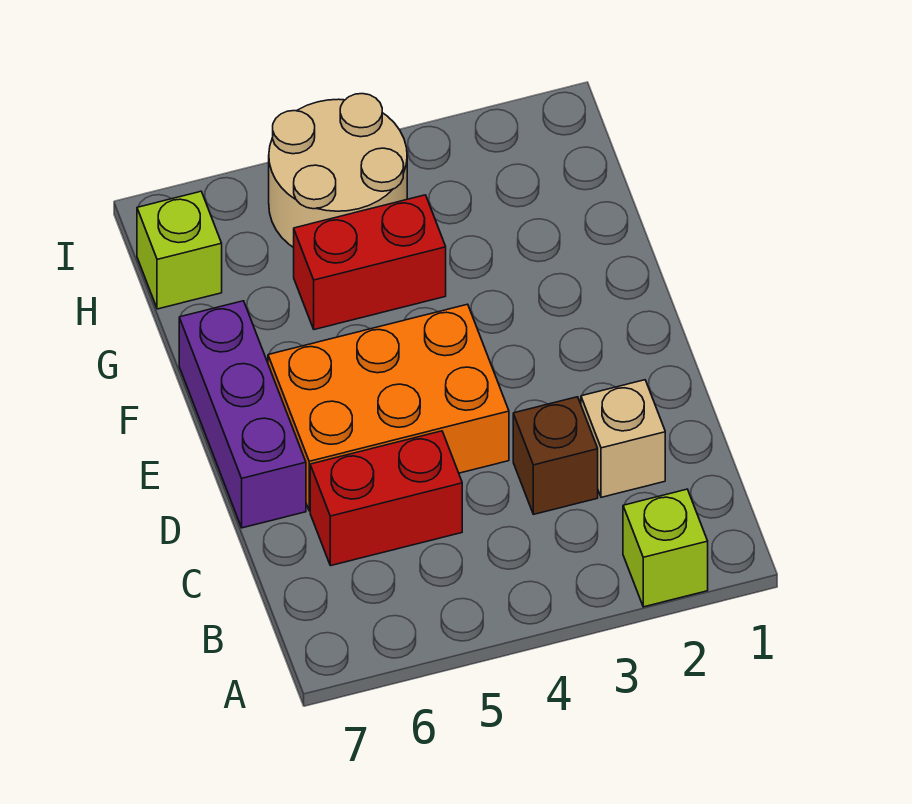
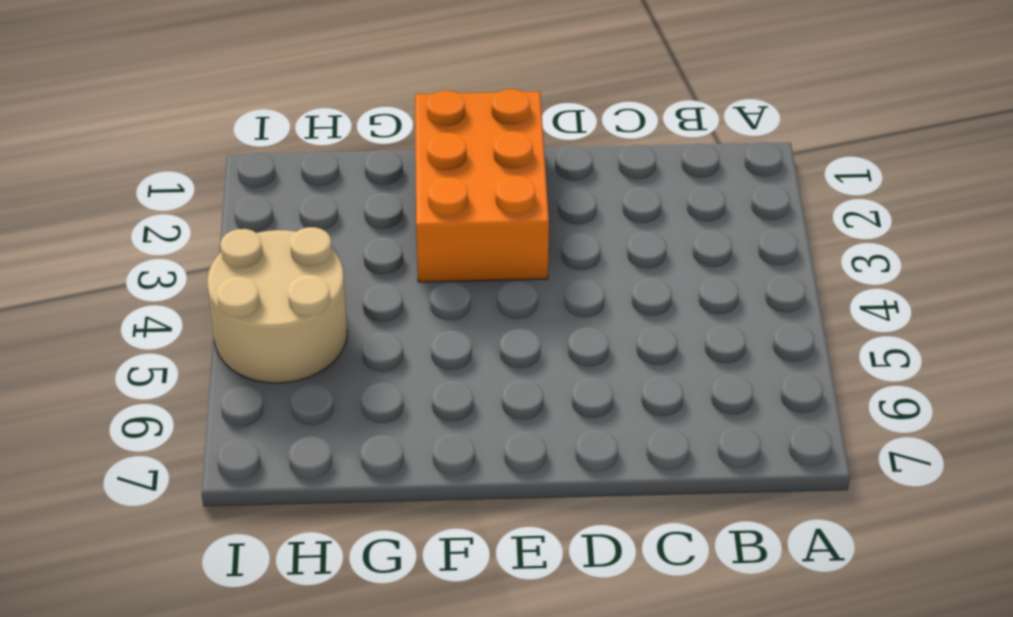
orange brick E1:F3 level 1 -> orange brick D4:E6 level 1
none -> lime brick A2 level 1
none -> tan brick C2 level 1

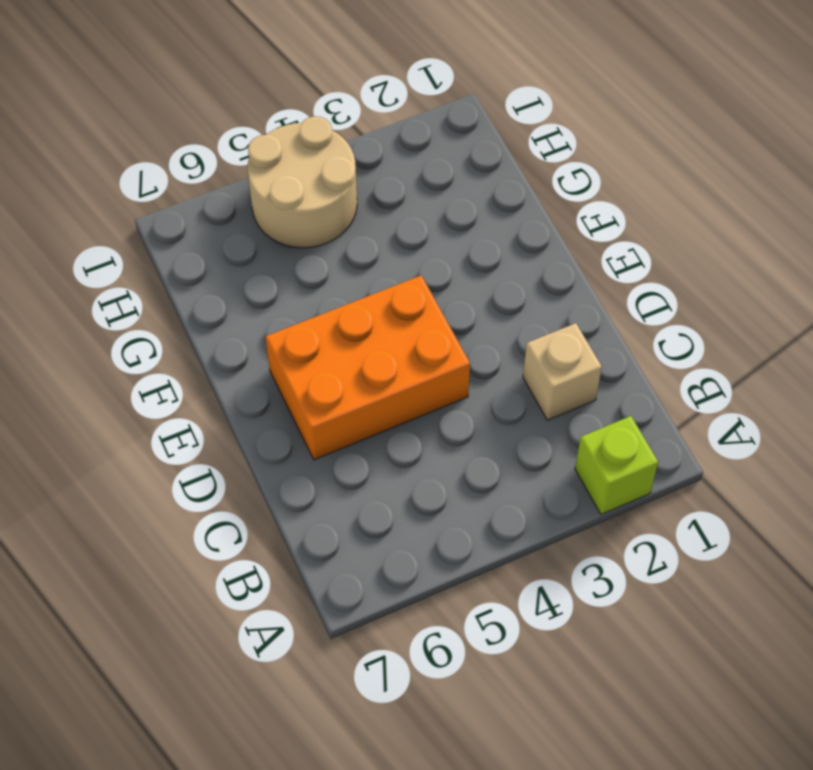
none -> brown brick C3 level 1
none -> red brick C5:C6 level 1

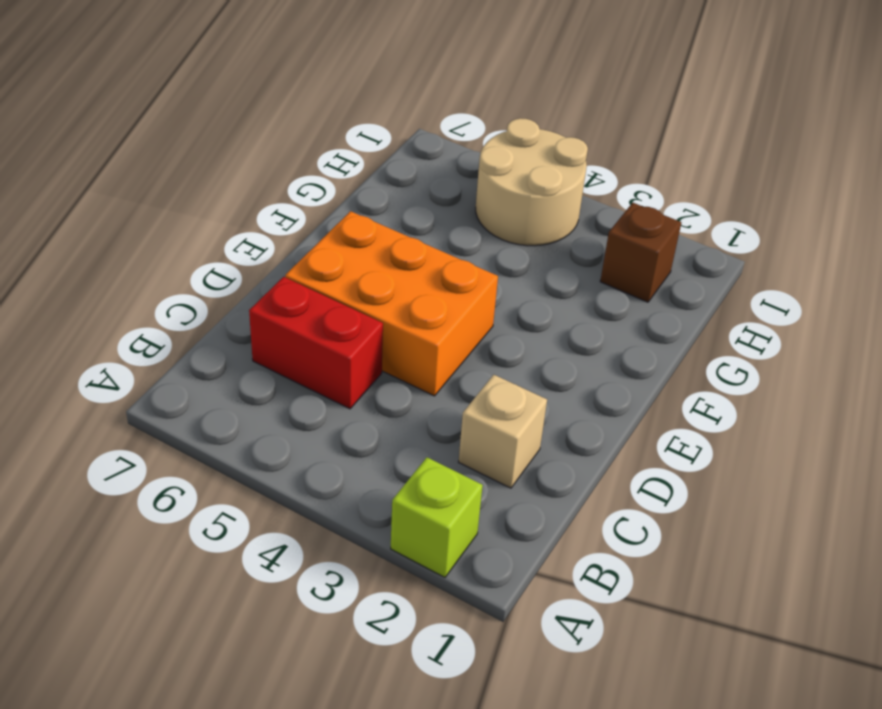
brown brick H2 level 1 -> brown brick C3 level 1
none -> purple brick D7:F7 level 1
none -> red brick G4:G5 level 1

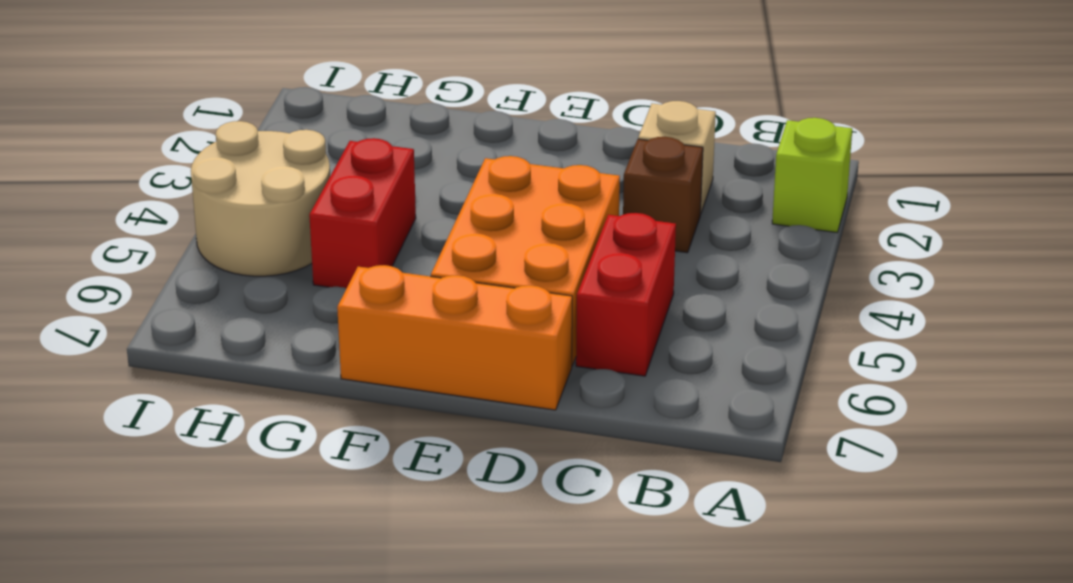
orange brick D7:F7 level 1 -> purple brick D7:F7 level 1
none -> lime brick H7 level 1

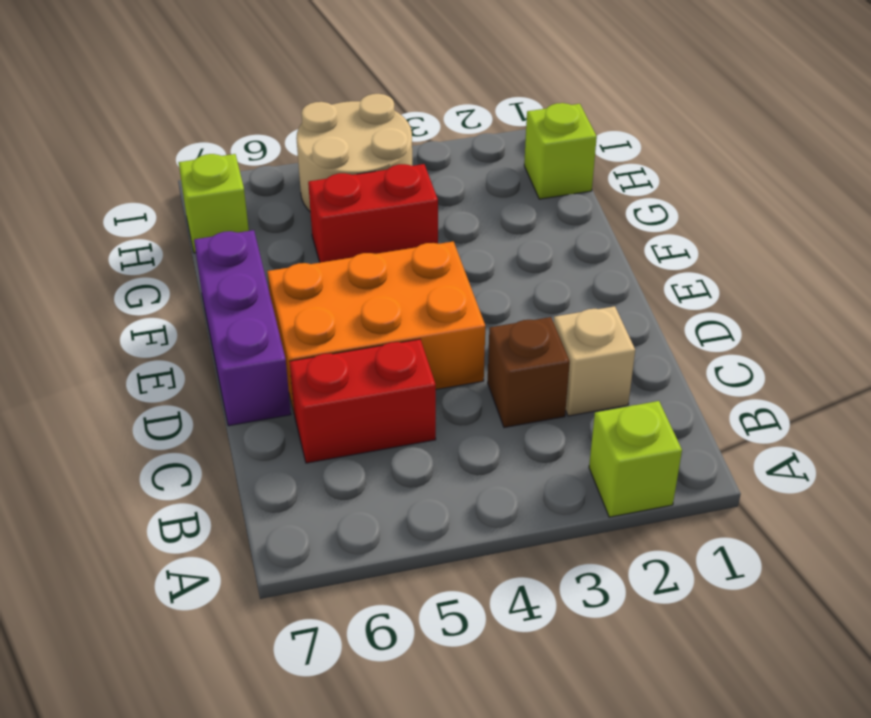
lime brick H1 level 1 -> none

